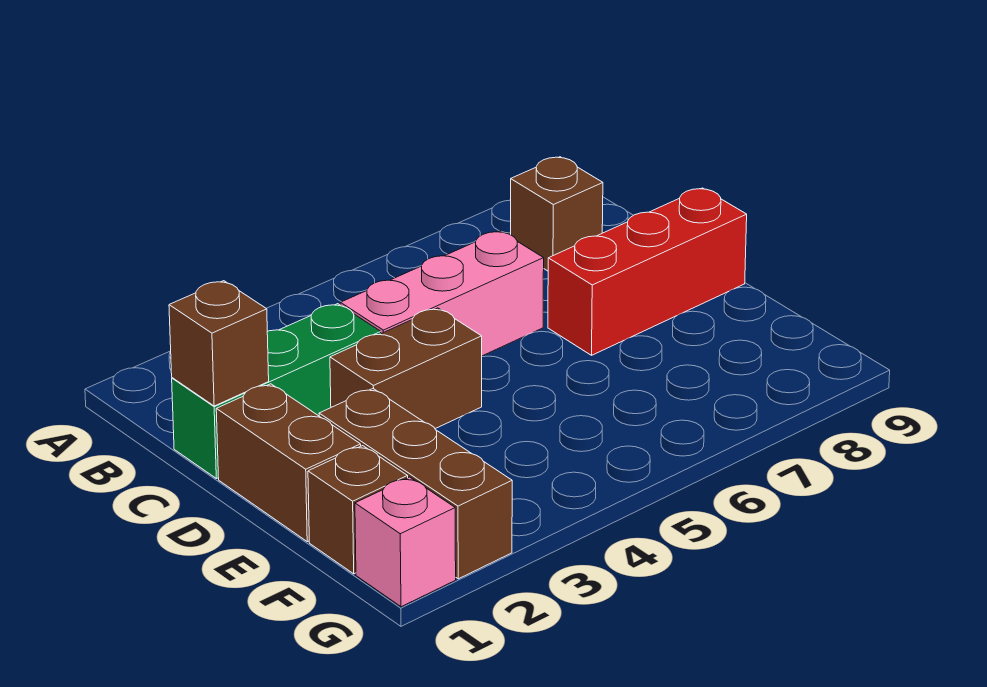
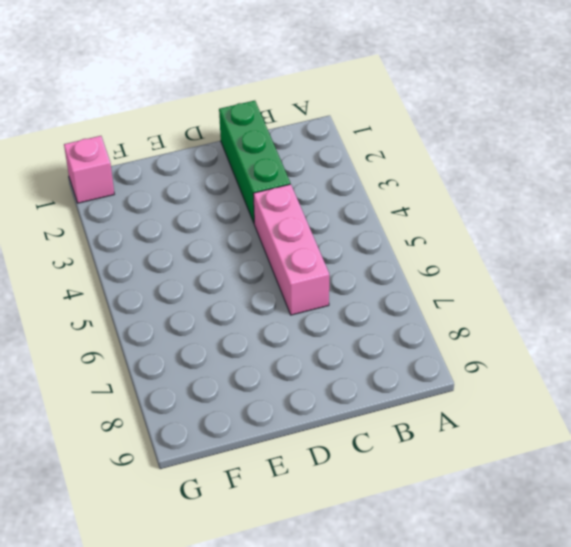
none -> brown brick B8 level 1
none -> brown brick D1:E1 level 1

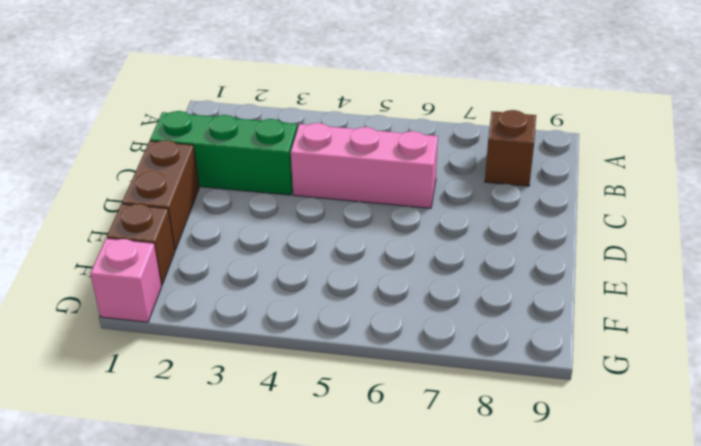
none -> brown brick D3:D4 level 1
none -> red brick D7:D9 level 1

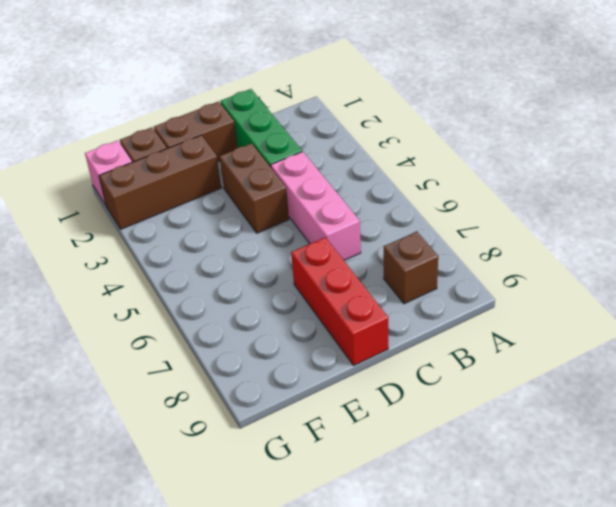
none -> brown brick C1 level 2

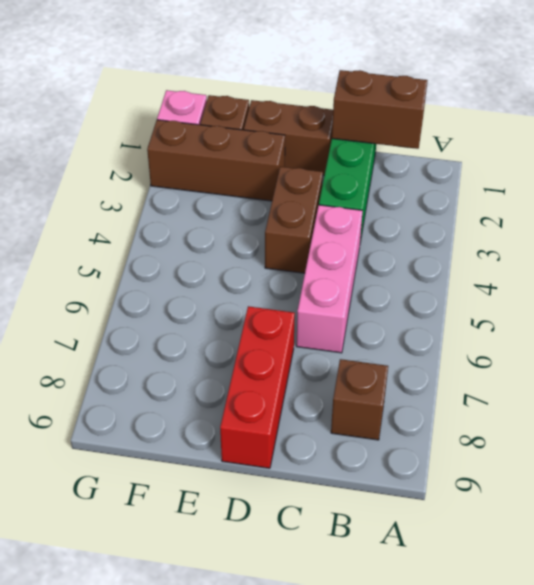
brown brick B1:C1 level 2 -> brown brick C1 level 2

